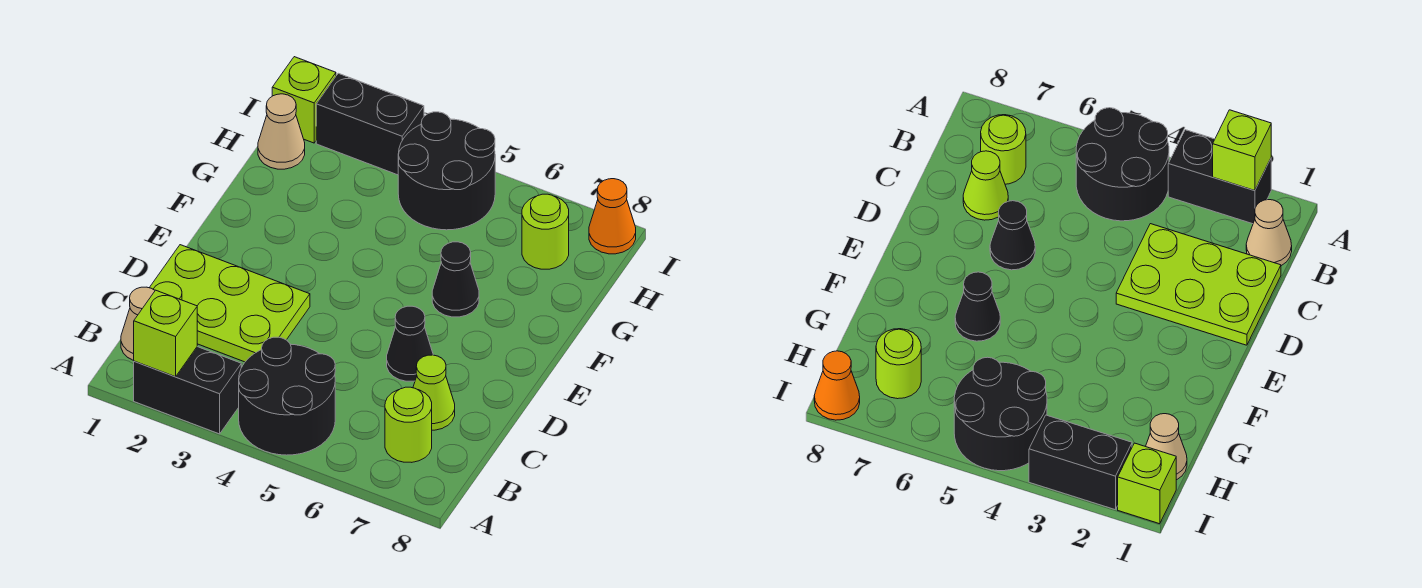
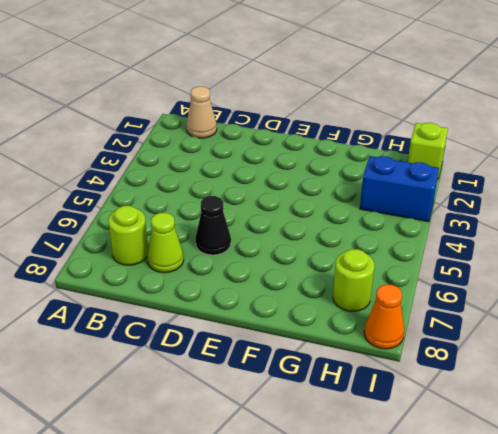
blue brick H3:I3 level 1 -> black brick I2:I3 level 1
none -> black brick A2:A3 level 1
none -> black round brick A4:B5 level 1
none -> lime plate C1:D3 level 1

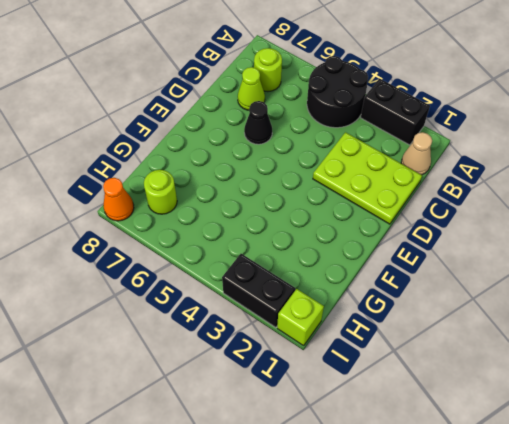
none -> black cone F6 level 1
none -> tan cone H1 level 1
none -> black round brick H4:I5 level 1

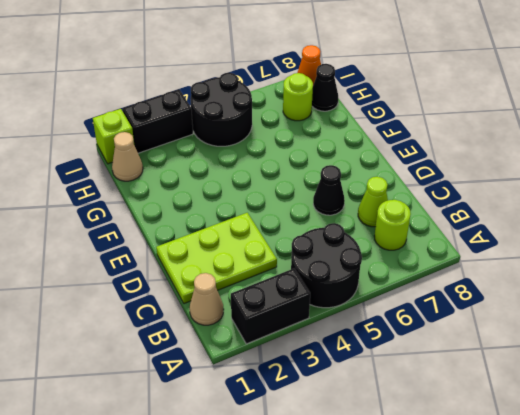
black cone H8 level 1 -> black cone F6 level 1
none -> lime brick A2 level 2

